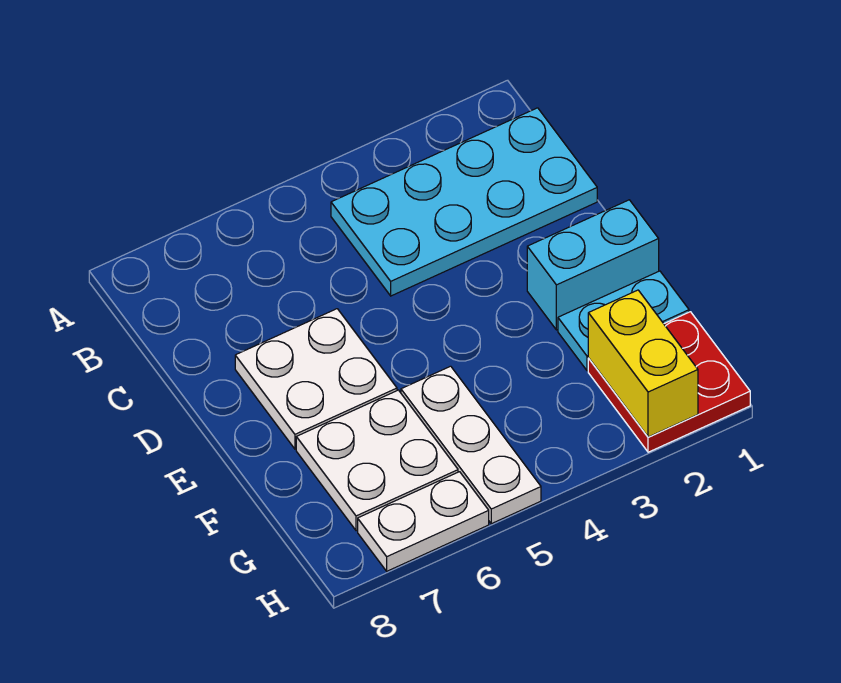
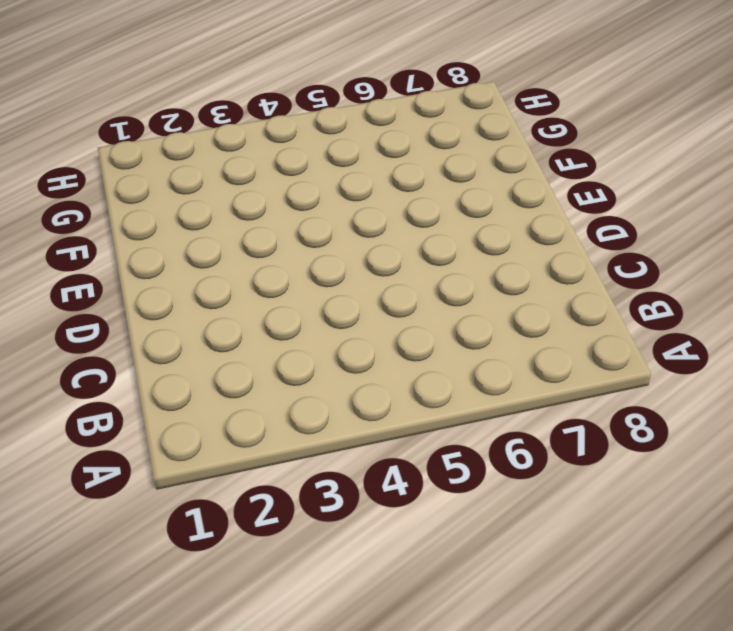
none -> cyan plate B1:C4 level 1
none -> white plate D6:E7 level 1

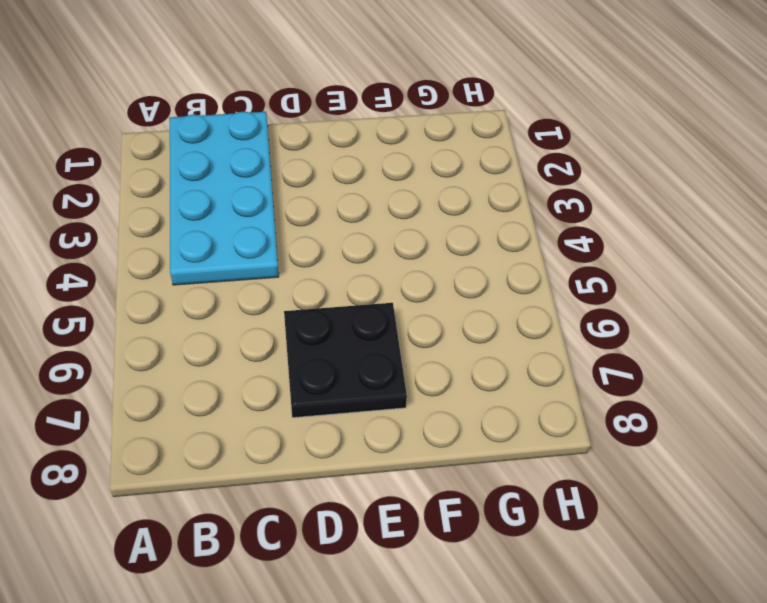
black plate D6:E7 level 1 -> white plate D6:E7 level 1
none -> cyan brick E1:E2 level 1
none -> cyan plate F1:F2 level 1

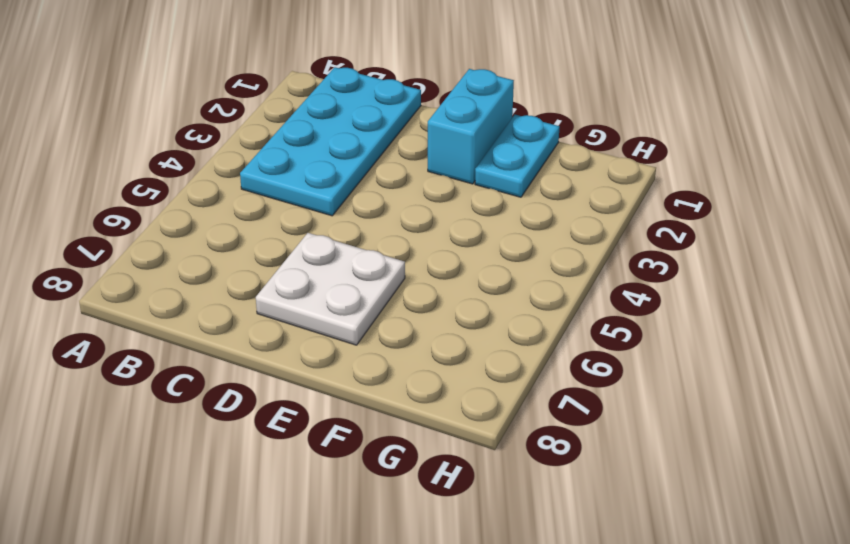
none -> white plate F5:H5 level 1
none -> white plate F6:G7 level 1

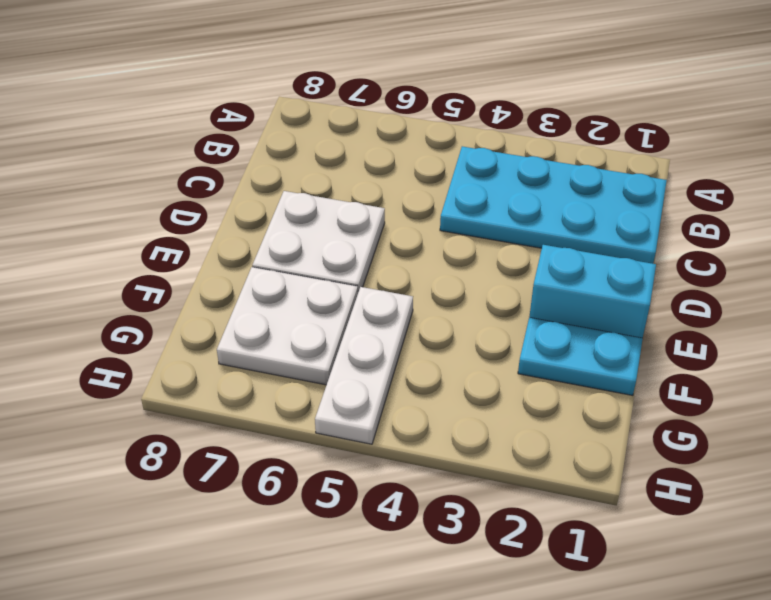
none -> red plate G1:H2 level 1
none -> white plate H6:H7 level 1

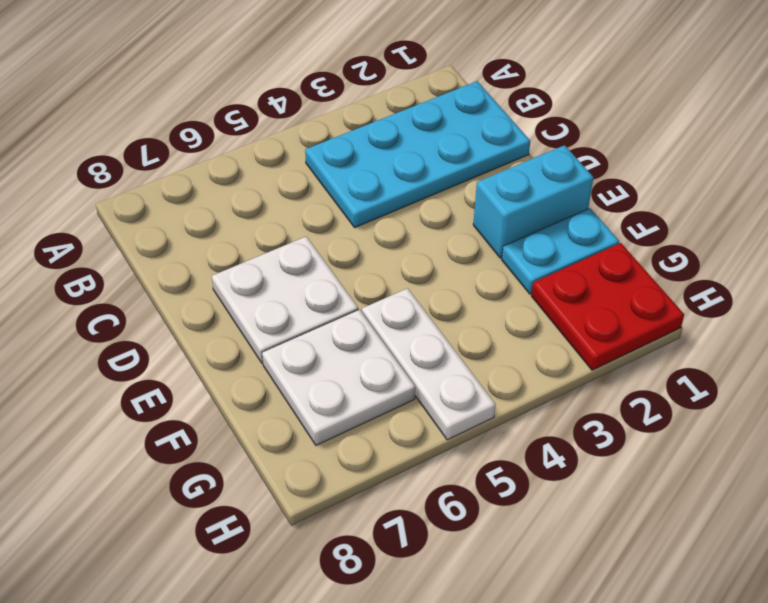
none -> white plate H6:H7 level 1
none -> yellow brick G2:H2 level 2

